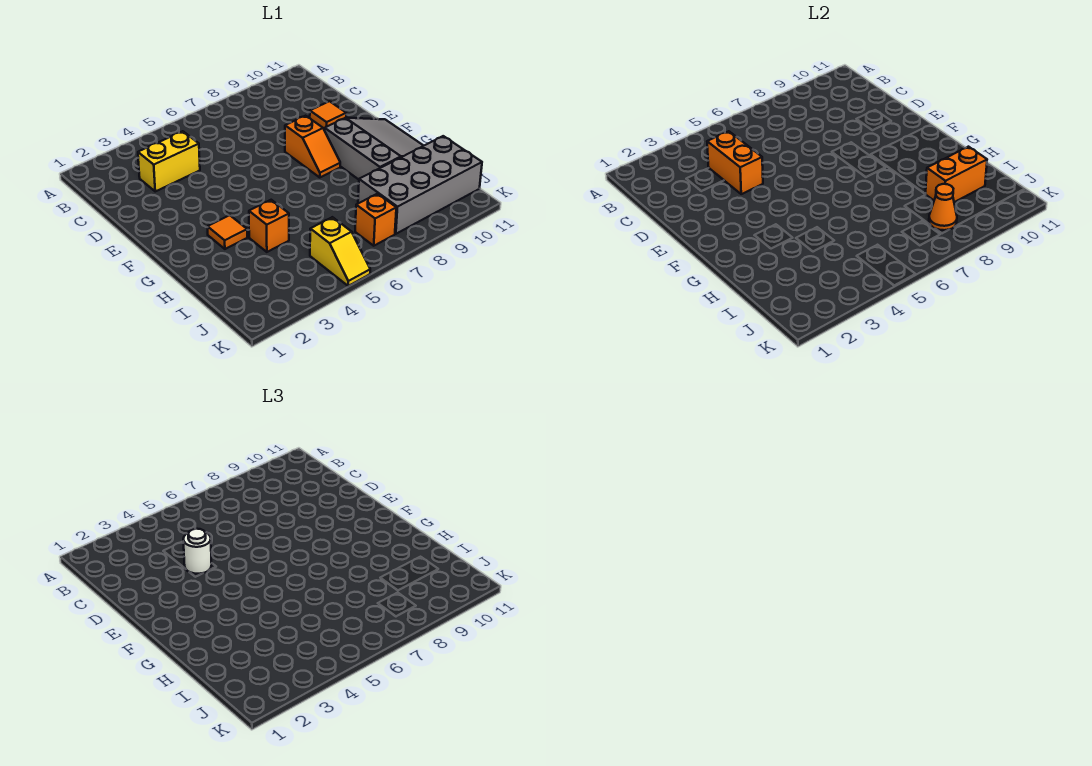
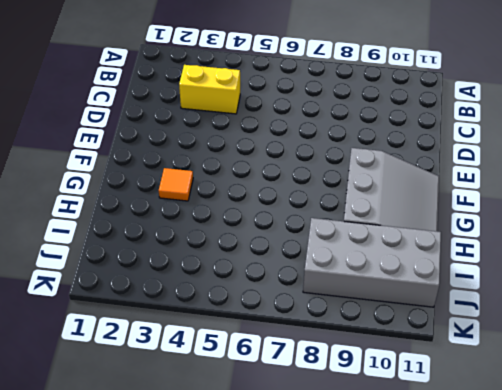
none -> orange tile D10 level 1
none -> orange slope E8:F8 level 1 top E
none -> orange brick H4 level 1

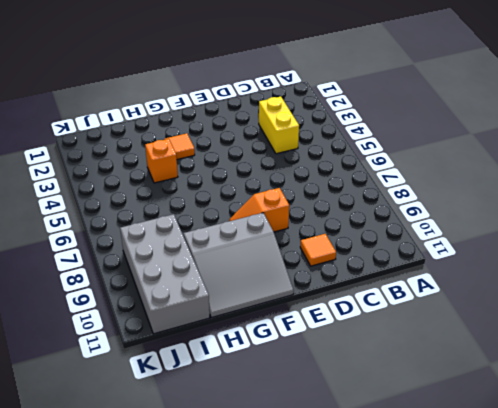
none -> yellow slope J5:K5 level 1 top J
none -> orange brick J7 level 1
none -> orange brick C4:D4 level 2

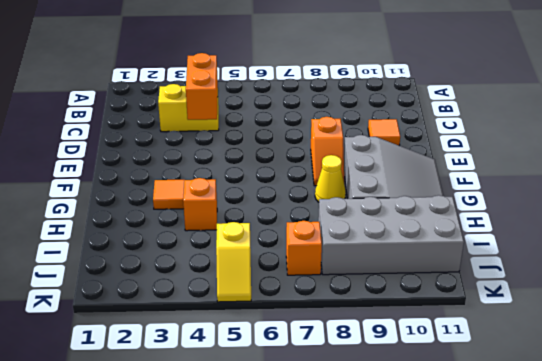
yellow cone G8 level 1 -> none
none -> orange brick I9:I10 level 2
none -> orange cone J8 level 2
none -> white round brick D4 level 3

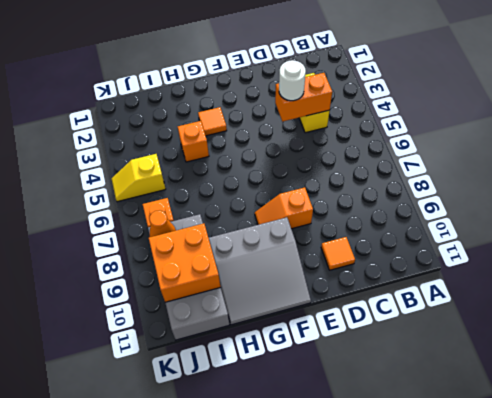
orange brick I9:J10 level 2 -> orange brick I9:I10 level 2

